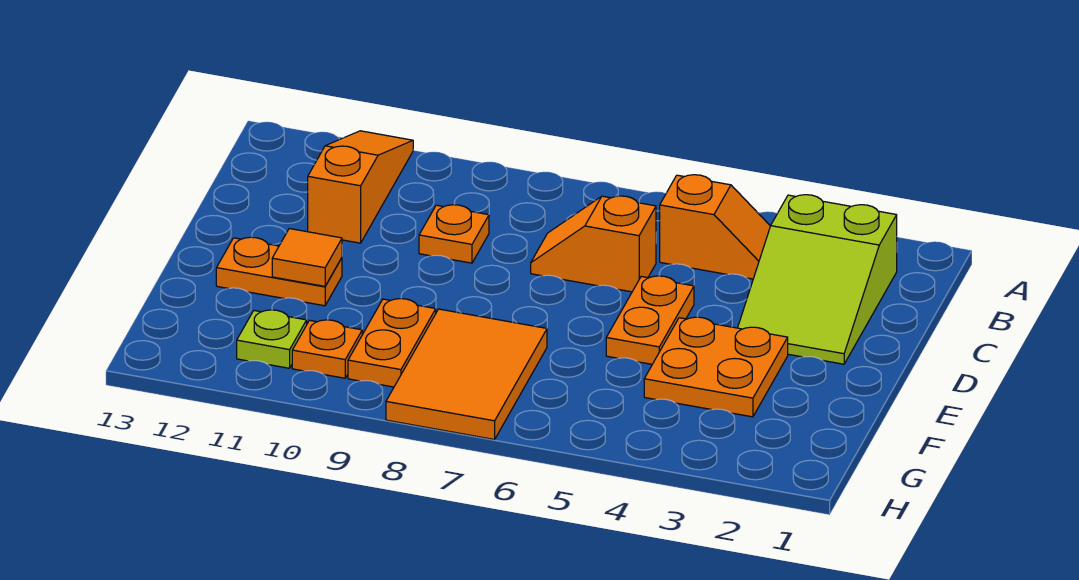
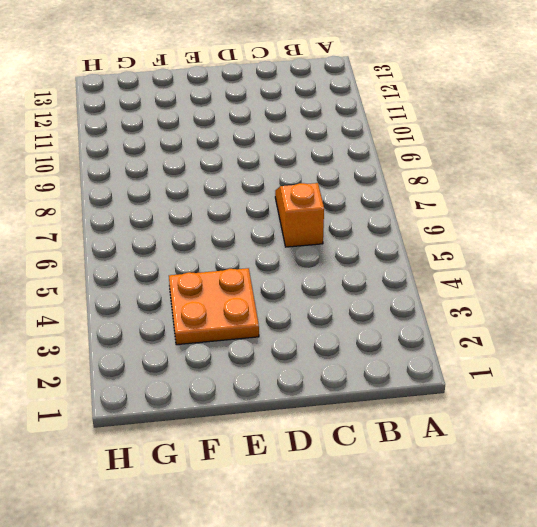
none -> orange slope A11:C11 level 1 top C
none -> lime slope B2:D3 level 1 top B
none -> orange slope B4:B5 level 1 top 5

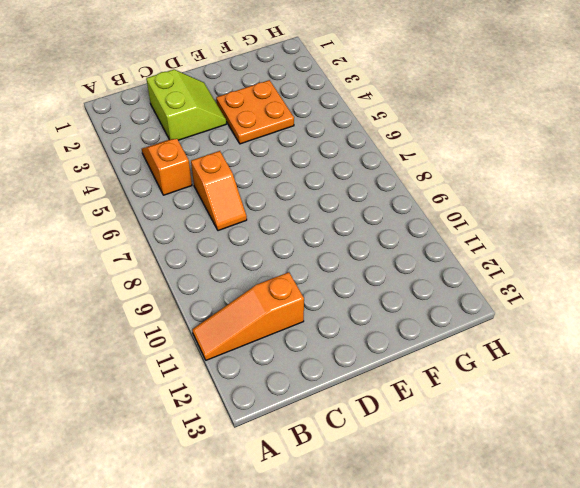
lime slope C2:D3 level 1 top C -> lime slope B2:D3 level 1 top B
none -> orange plate C9 level 1
none -> orange plate D5:E5 level 1
none -> orange plate E11:E12 level 1

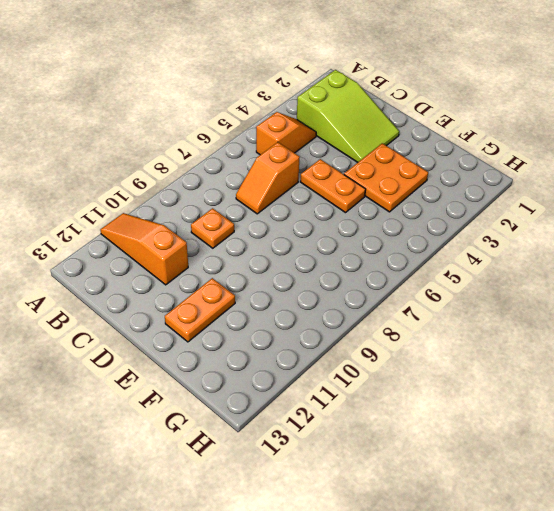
none -> orange tile F7:H8 level 1
none -> orange plate F9:G9 level 1
none -> orange plate G10 level 1

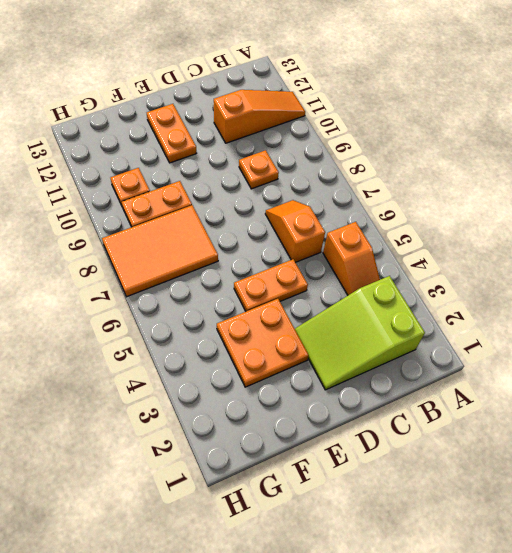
none -> lime plate G11 level 1
none -> orange tile E11 level 2

